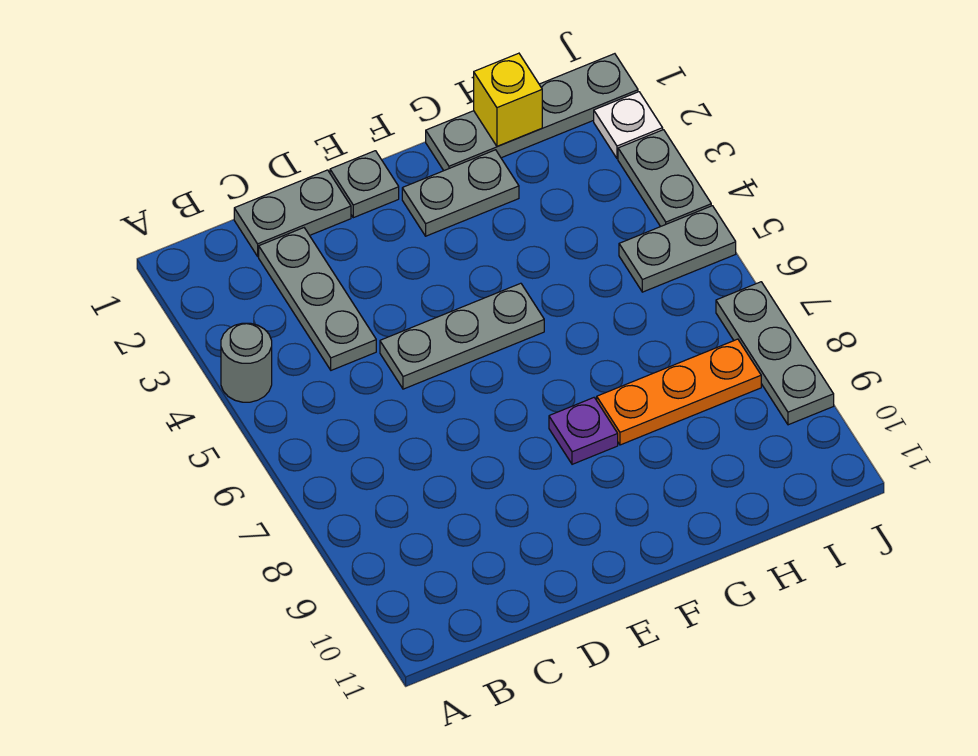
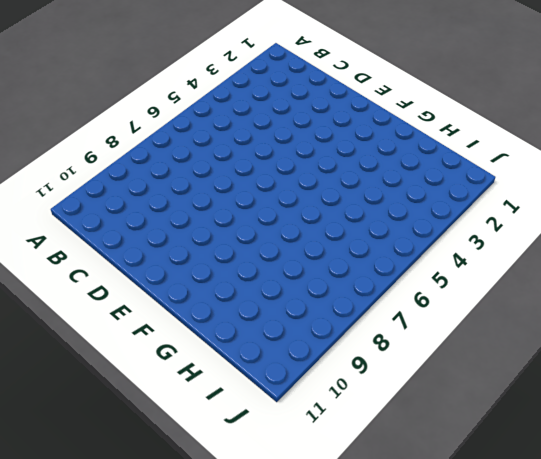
none -> grey round brick A4 level 1
none -> grey plate C1:D1 level 1
none -> grey plate C2:C4 level 1

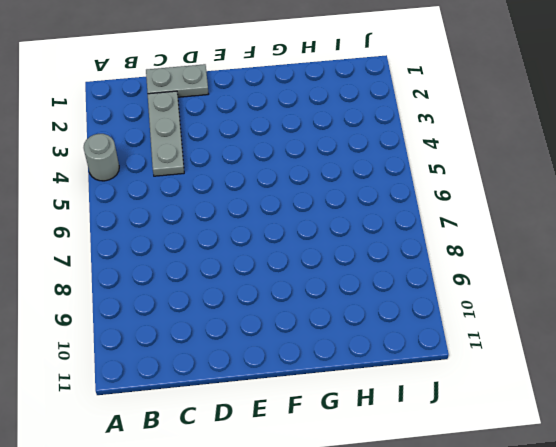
none -> grey plate D5:F5 level 1
none -> grey plate E1 level 1
none -> grey plate F2:G2 level 1

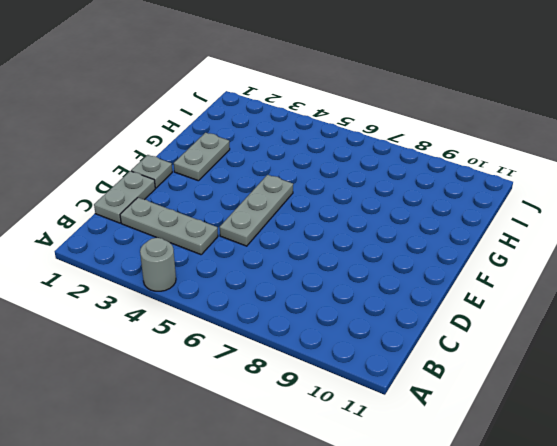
none -> purple plate F8 level 1
none -> grey plate G1:J1 level 1
none -> orange plate G8:I8 level 1

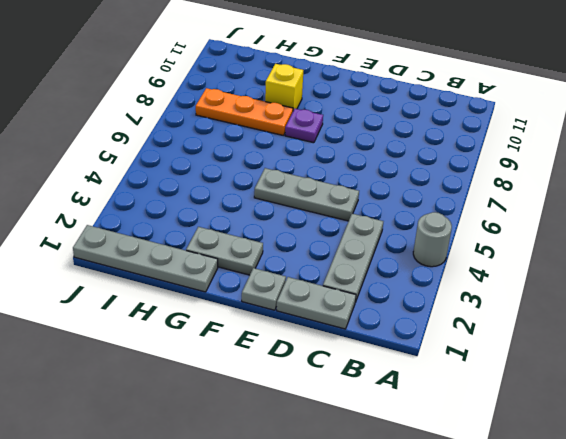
yellow brick G9 level 1 -> yellow brick H1 level 2
none -> grey plate I5:J5 level 1
none -> white plate J2 level 1
none -> grey plate J3:J4 level 1

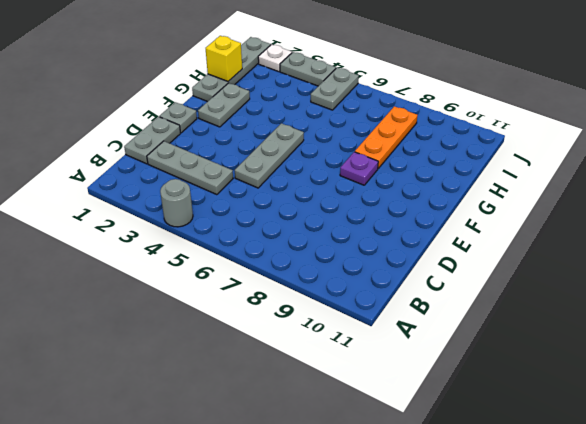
none -> grey plate J7:J9 level 1

